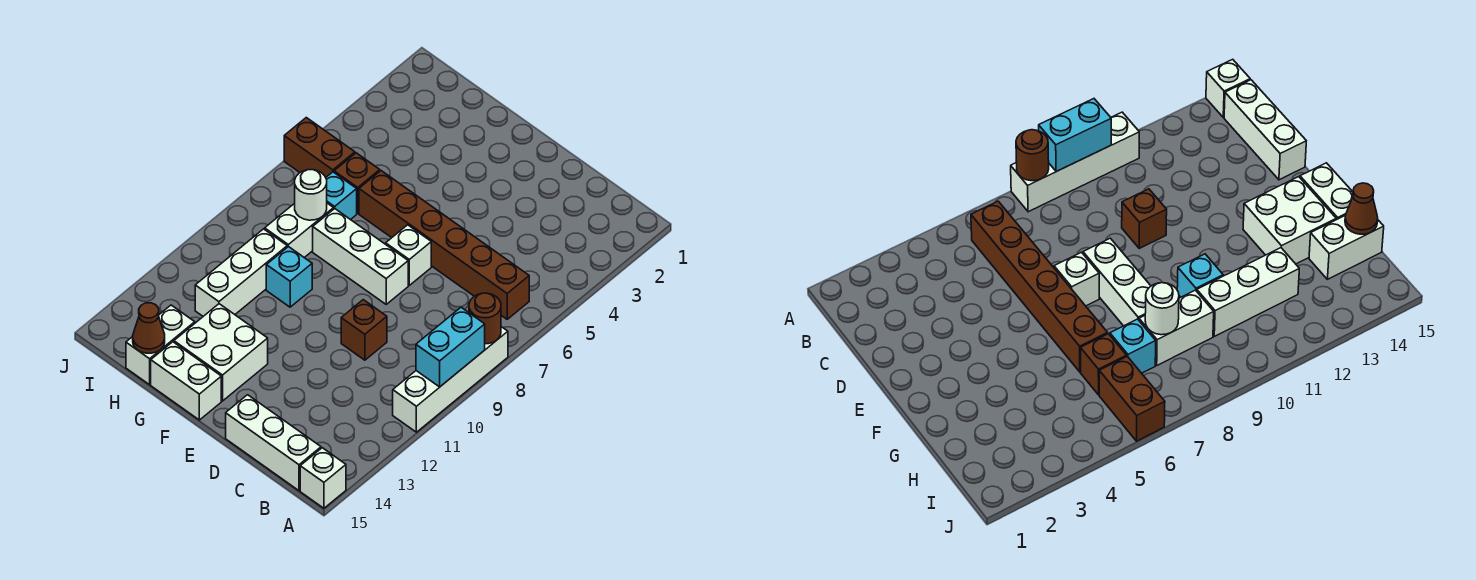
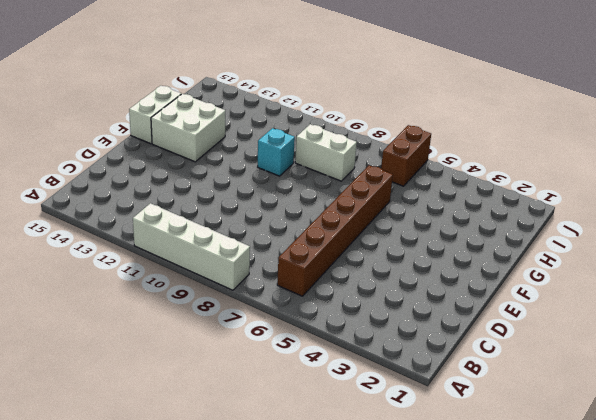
none -> white brick A15 level 1
none -> white brick B15:D15 level 1
none -> brown brick D10 level 1

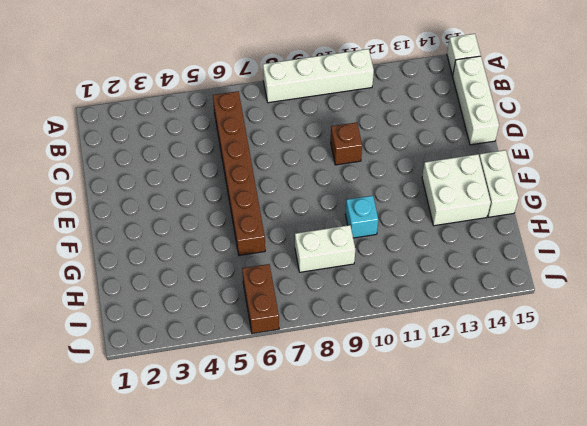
none -> white brick E7 level 1
none -> white brick E8:G8 level 1
none -> brown brick H6 level 1

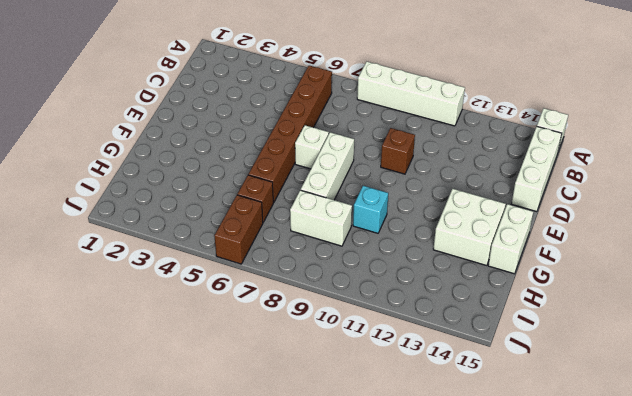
none -> cyan brick H7 level 1
none -> white brick H10:H12 level 1
none -> white brick H14:H15 level 1

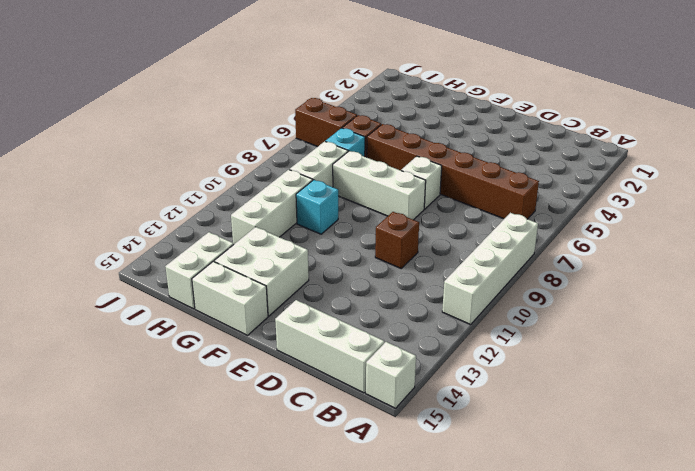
none -> brown round brick A8 level 2
none -> cyan brick A9:A10 level 2
none -> white round brick H8 level 2

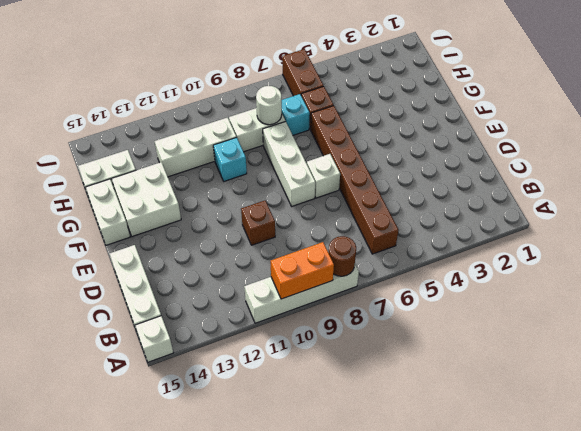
orange brick A9:A10 level 2 -> cyan brick A9:A10 level 2
none -> brown cone H15 level 2

